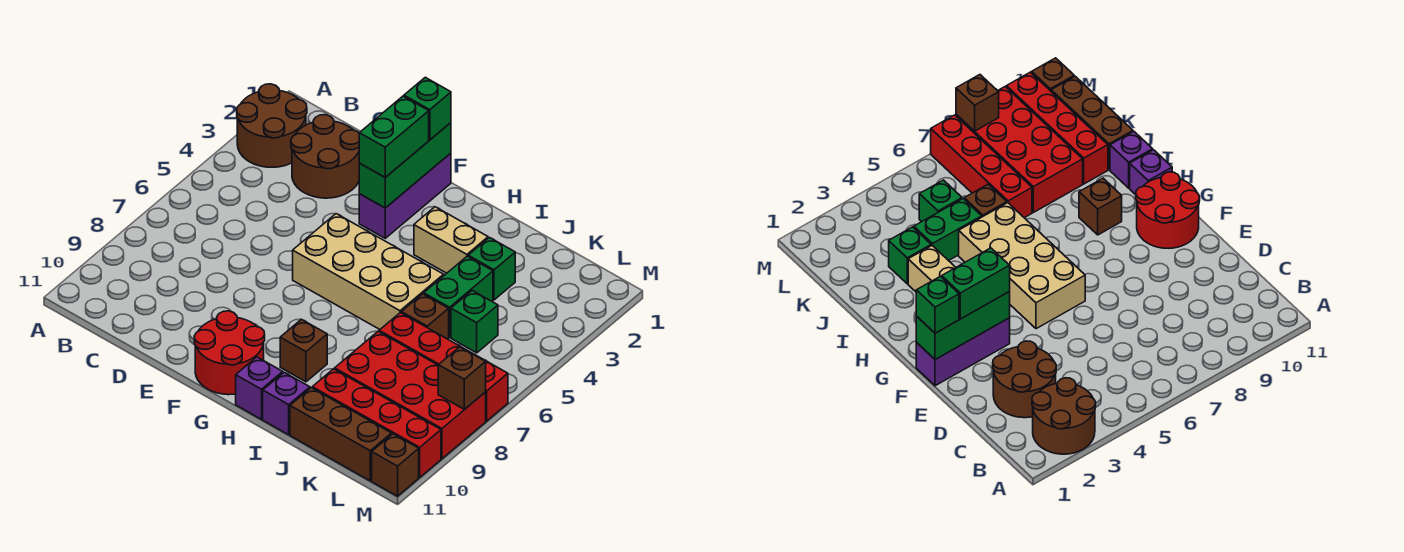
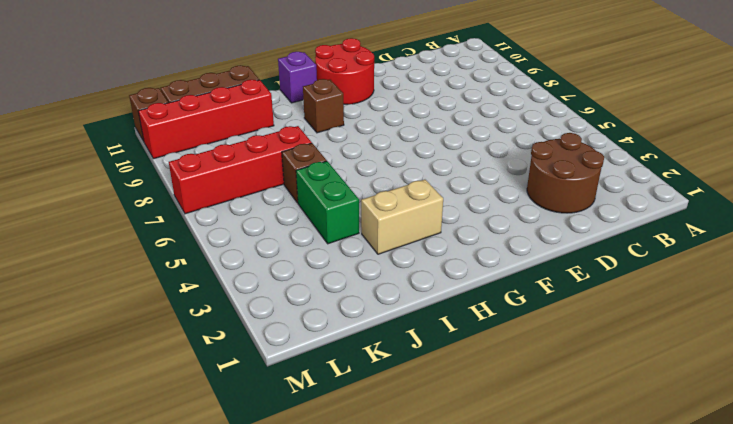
none -> brown round brick A2:B3 level 1
none -> purple brick F1:F3 level 1
none -> tan brick F5:I6 level 1

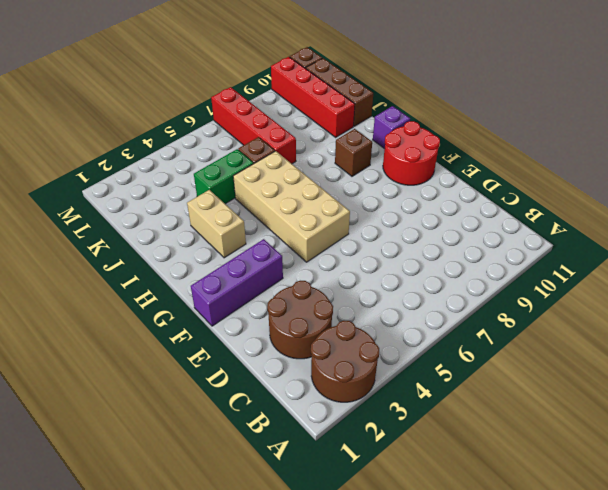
none -> purple brick I11 level 1
none -> green brick J3 level 1
none -> red brick J8:M9 level 1

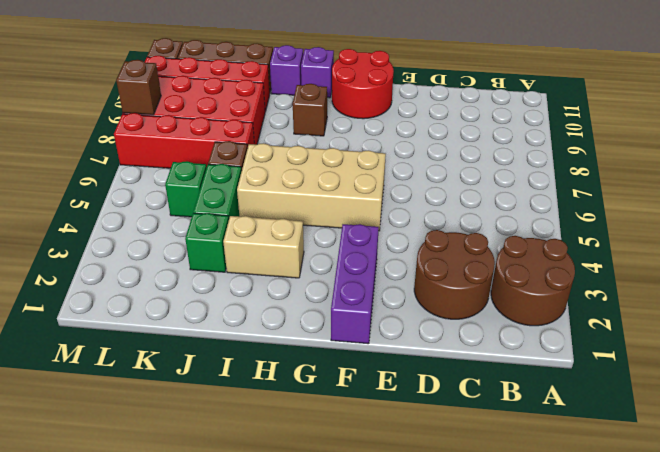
none -> green brick F1:F3 level 2
none -> green brick F1 level 3
none -> green brick F2:F3 level 3

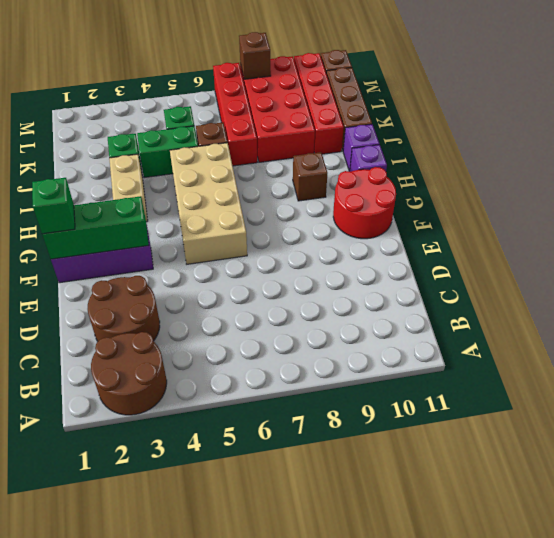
none -> green brick F2:F3 level 3

